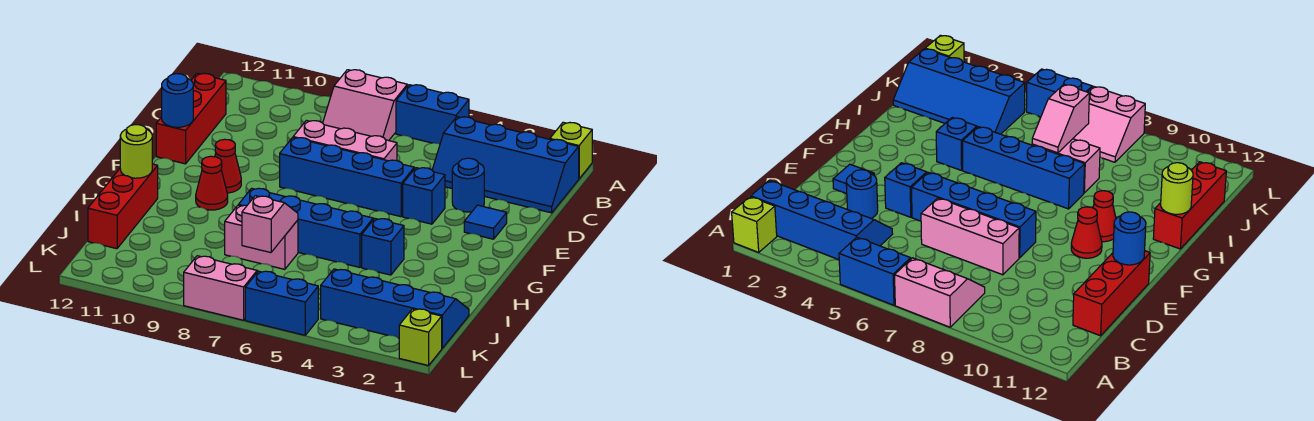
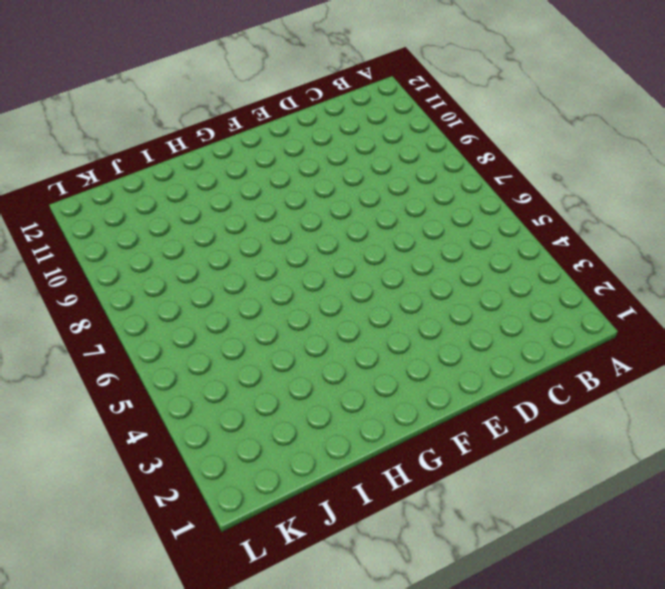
none -> lime brick A1 level 1
none -> blue brick A5:A6 level 1
none -> pink slope A7:B8 level 1 top A

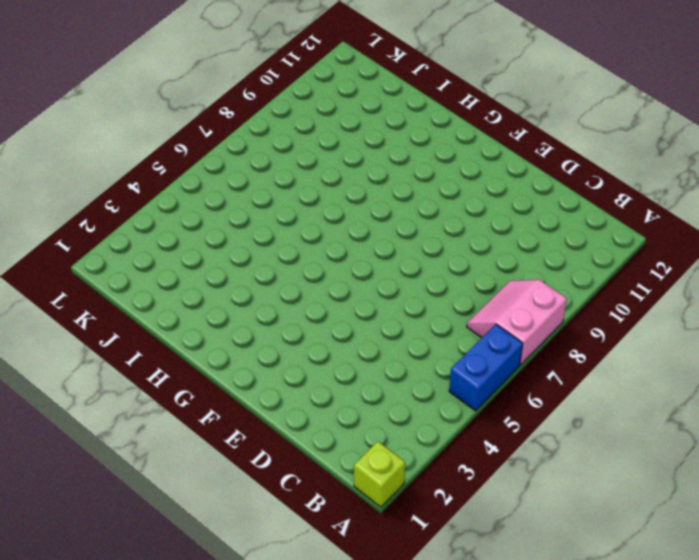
none -> blue slope B1:C4 level 1 top B
none -> red brick C12:E12 level 1
none -> blue round brick D3 level 1

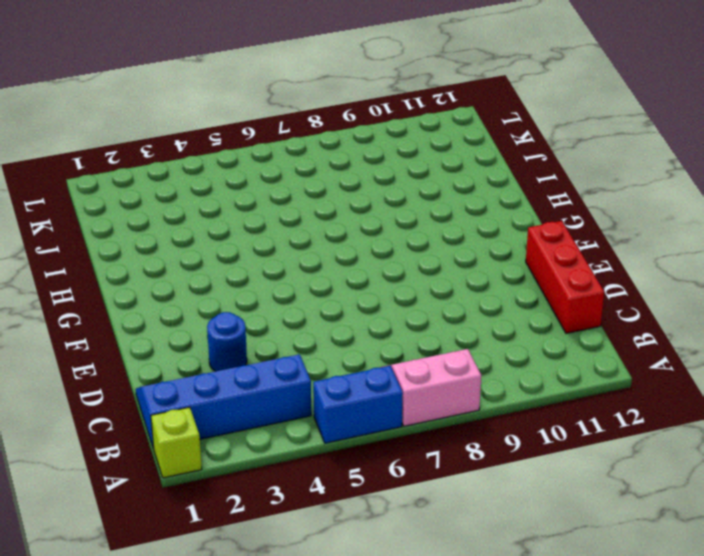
none -> pink brick D6:D8 level 1
none -> blue tile E2 level 1
none -> blue brick E4 level 1

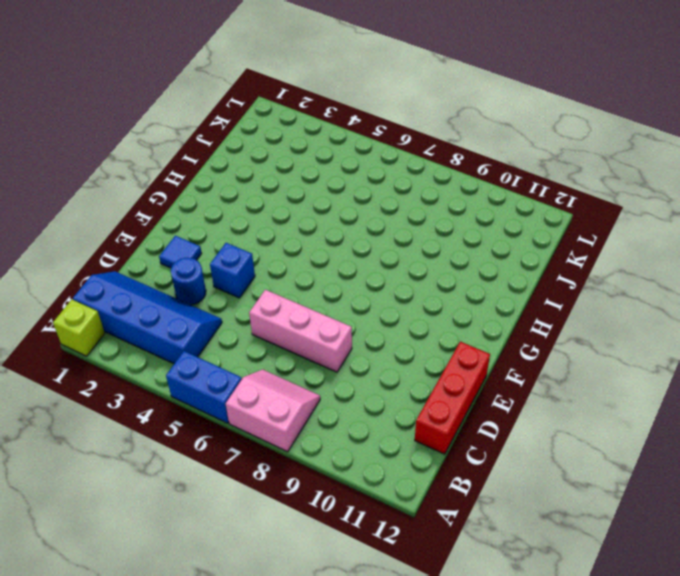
none -> blue brick E5:E8 level 1
none -> red cone F10 level 1
none -> red cone G10 level 1

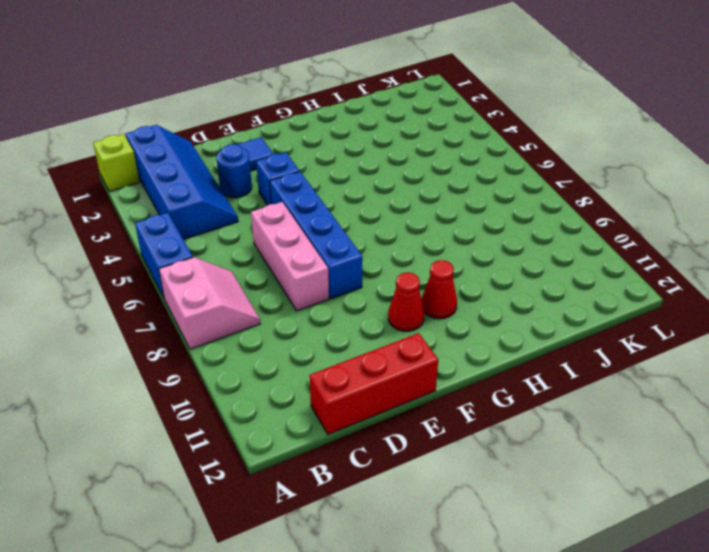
none -> blue brick H4 level 1
none -> blue brick H5:H8 level 1
none -> red brick H12:J12 level 1

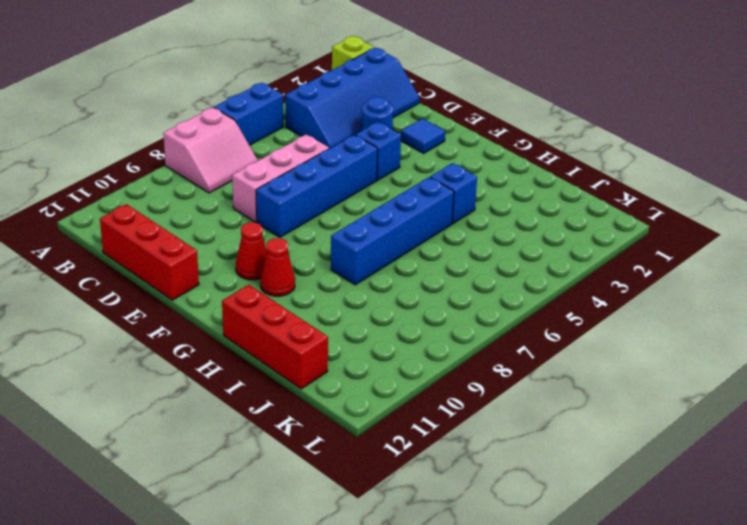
none -> pink brick I7:I8 level 1
none -> blue slope J1:K4 level 1 top K
none -> pink slope K7:L8 level 1 top L

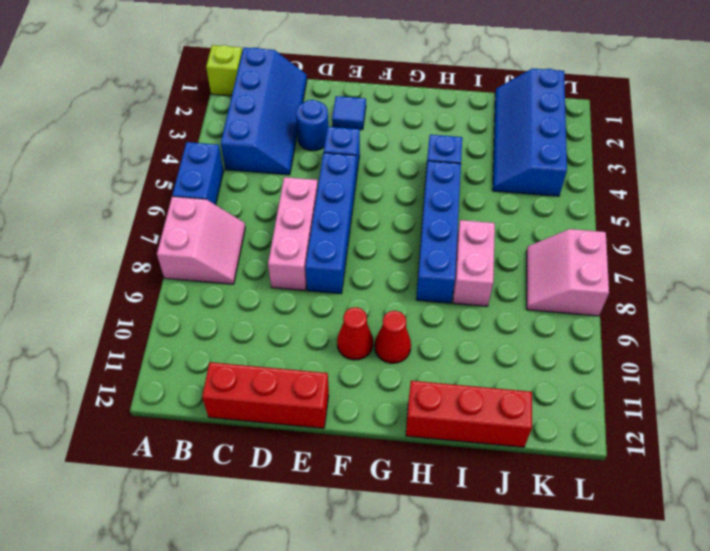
none -> lime brick L1 level 1
none -> blue brick L5:L6 level 1
none -> blue round brick E12 level 2

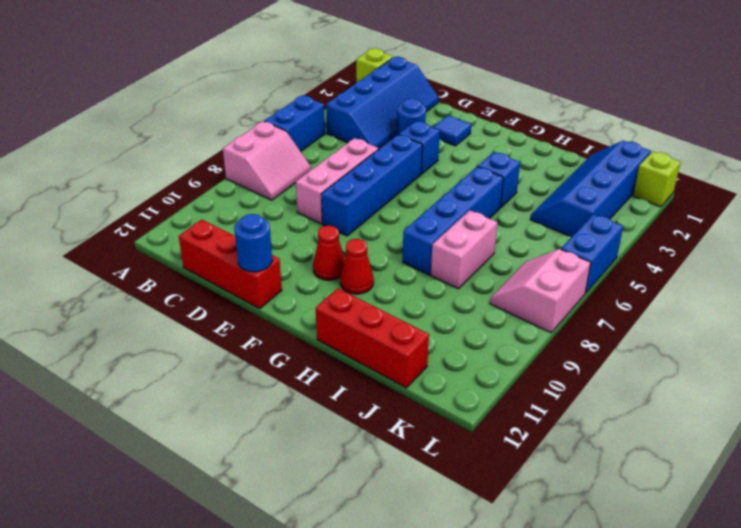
none -> lime round brick H12 level 2
none -> pink slope I7:J7 level 2 top J

